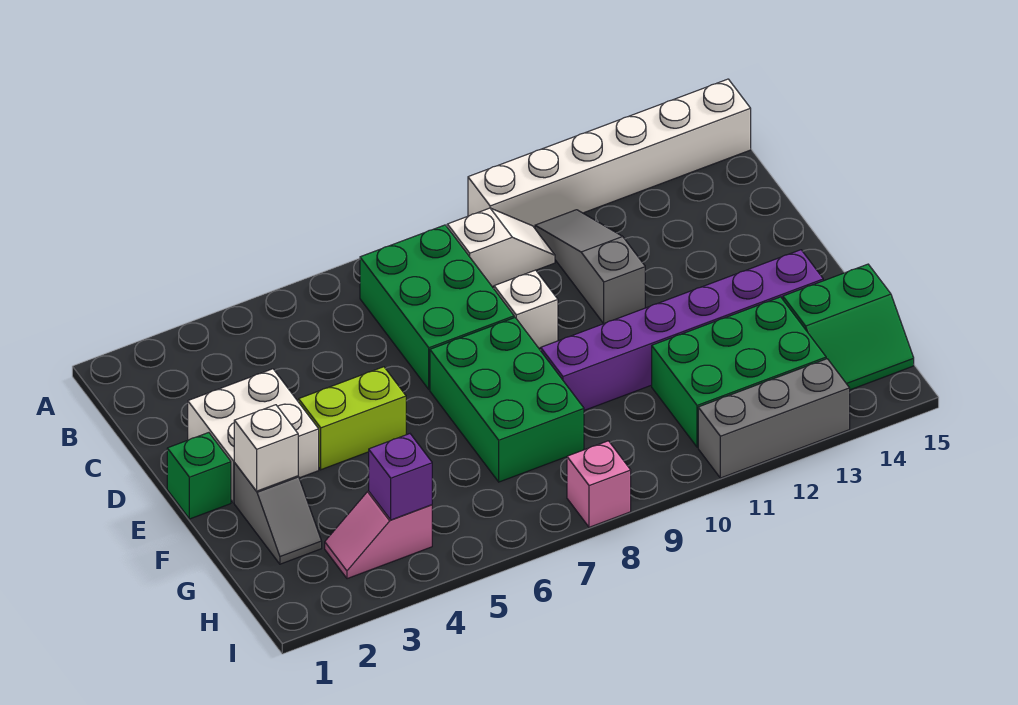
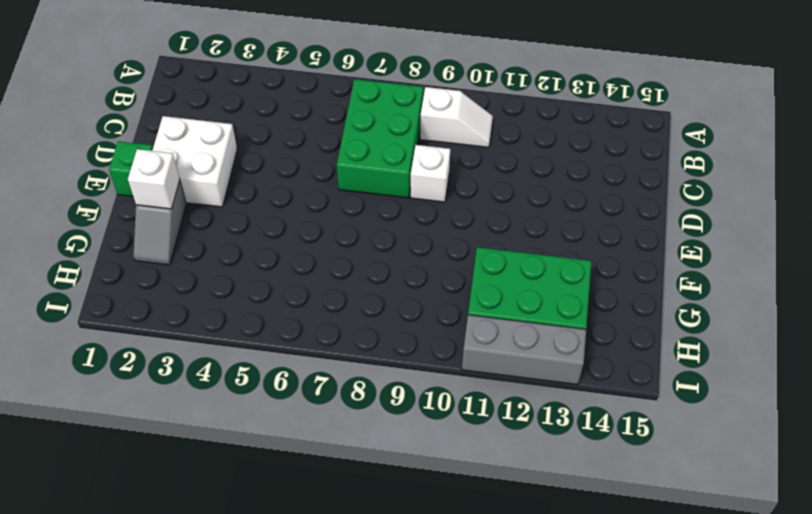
none -> white brick A10:A15 level 1
none -> grey slope B11:D11 level 1 top D
none -> lime brick E4:E5 level 1

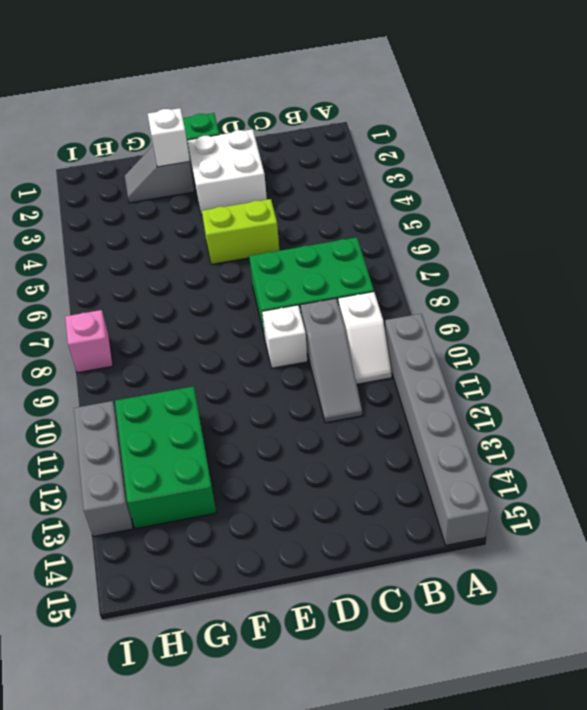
grey brick A10:A15 level 1 -> white brick A10:A15 level 1
grey slope C9:C11 level 1 top 9 -> grey slope B11:D11 level 1 top D
lime brick D5:E5 level 1 -> lime brick E4:E5 level 1
none -> green brick E7:G8 level 1
none -> purple brick F9:F14 level 1
none -> green slope G14:H15 level 1 top G

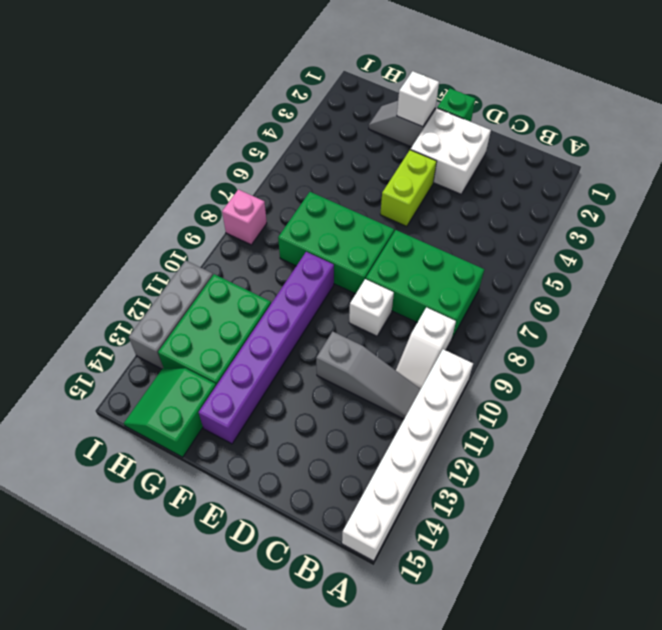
none -> pink slope H3:H4 level 1 top 4
none -> purple brick H4 level 2

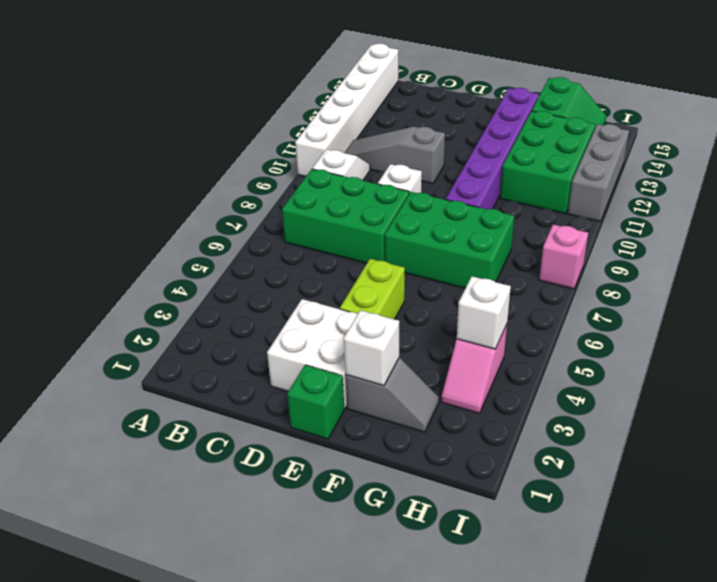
white brick H4 level 2 -> purple brick H4 level 2

